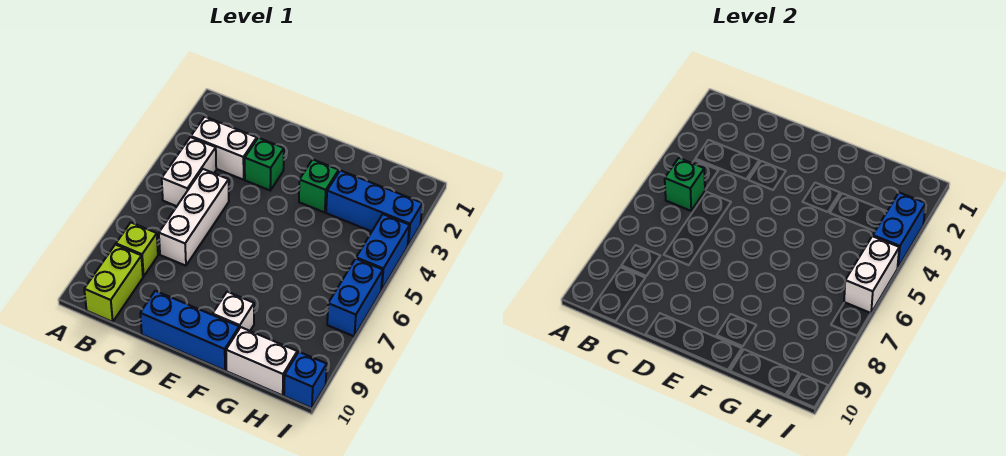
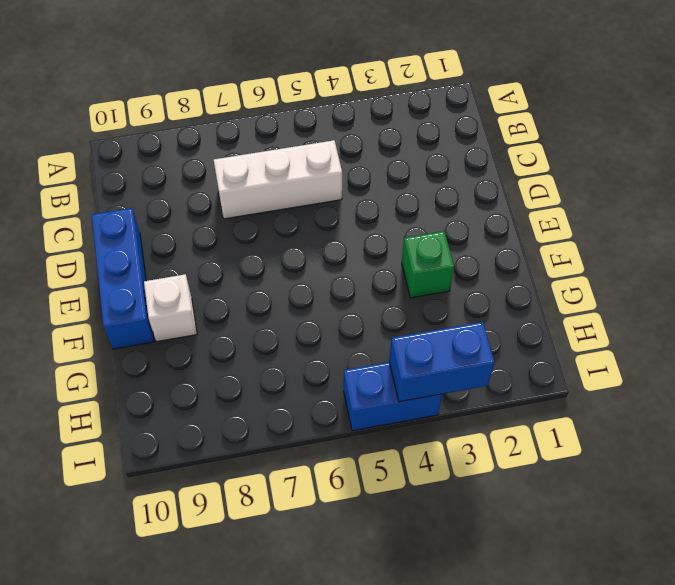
none -> white brick B3:C3 level 1
none -> white brick B4:B5 level 1
none -> lime brick B8 level 1

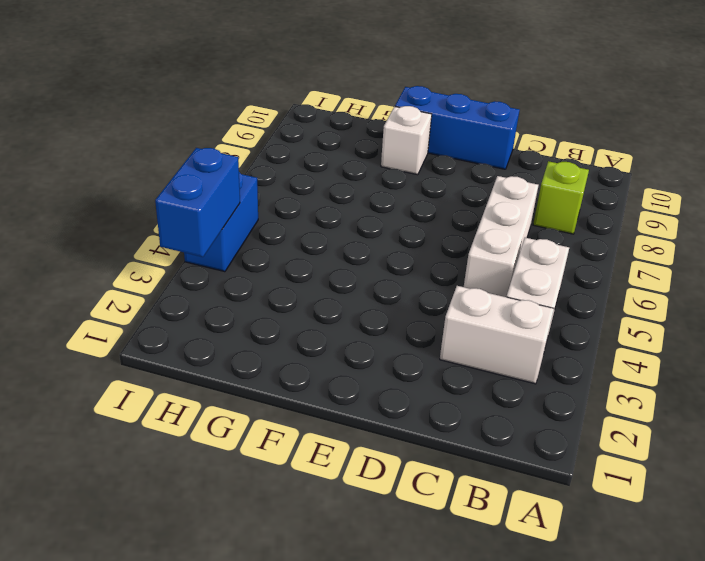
none -> lime brick B9:B10 level 1
none -> green brick D3 level 1
none -> green brick F3 level 1

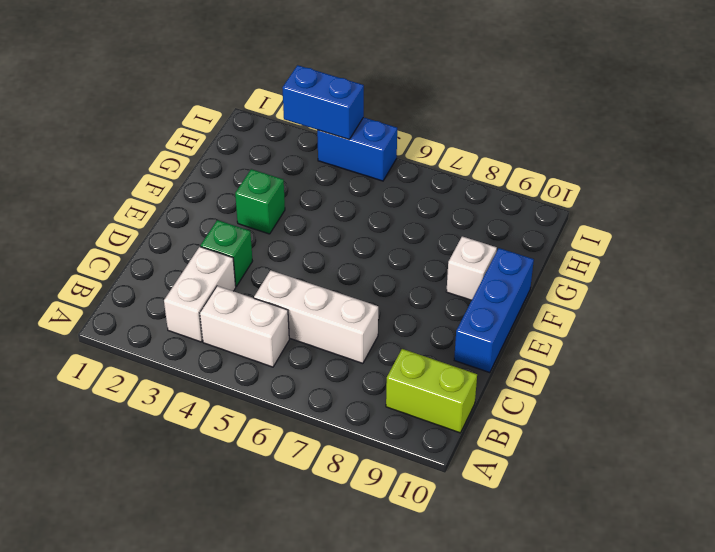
none -> lime brick B8 level 1
none -> blue brick G3:I3 level 1
none -> white brick G10:H10 level 1

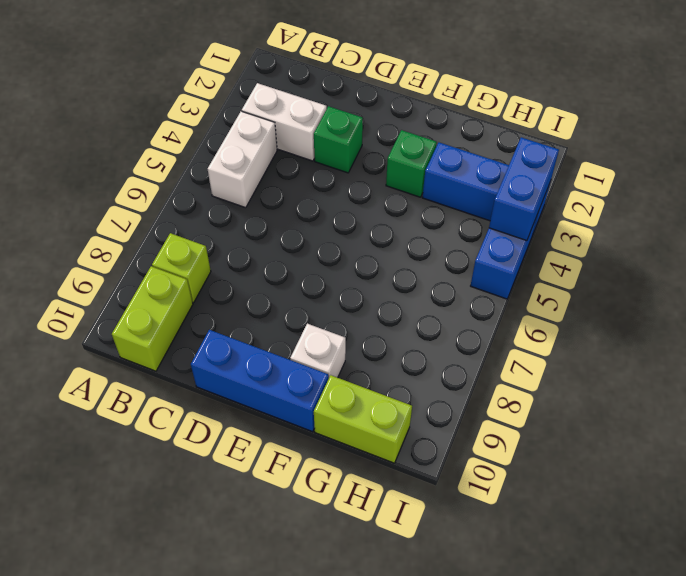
lime brick G10:H10 level 1 -> white brick G10:H10 level 1
none -> white brick C5:C7 level 1
none -> blue brick I6:I7 level 1
none -> blue brick I10 level 1

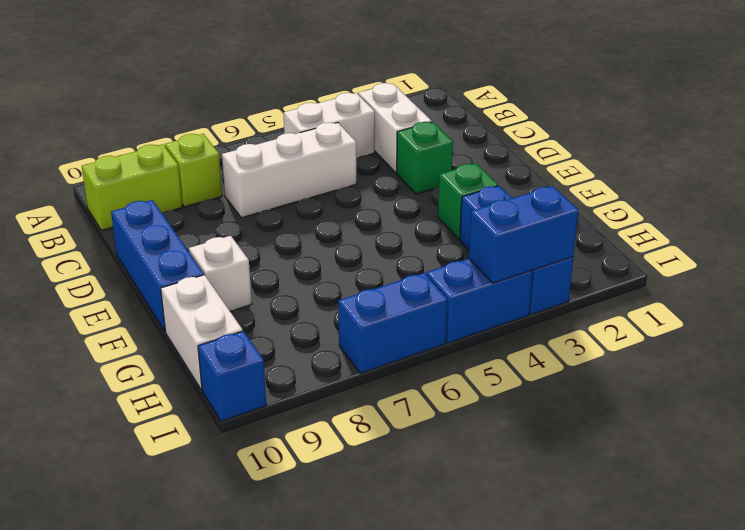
none -> green brick B5 level 2
none -> white brick I5:I6 level 2

